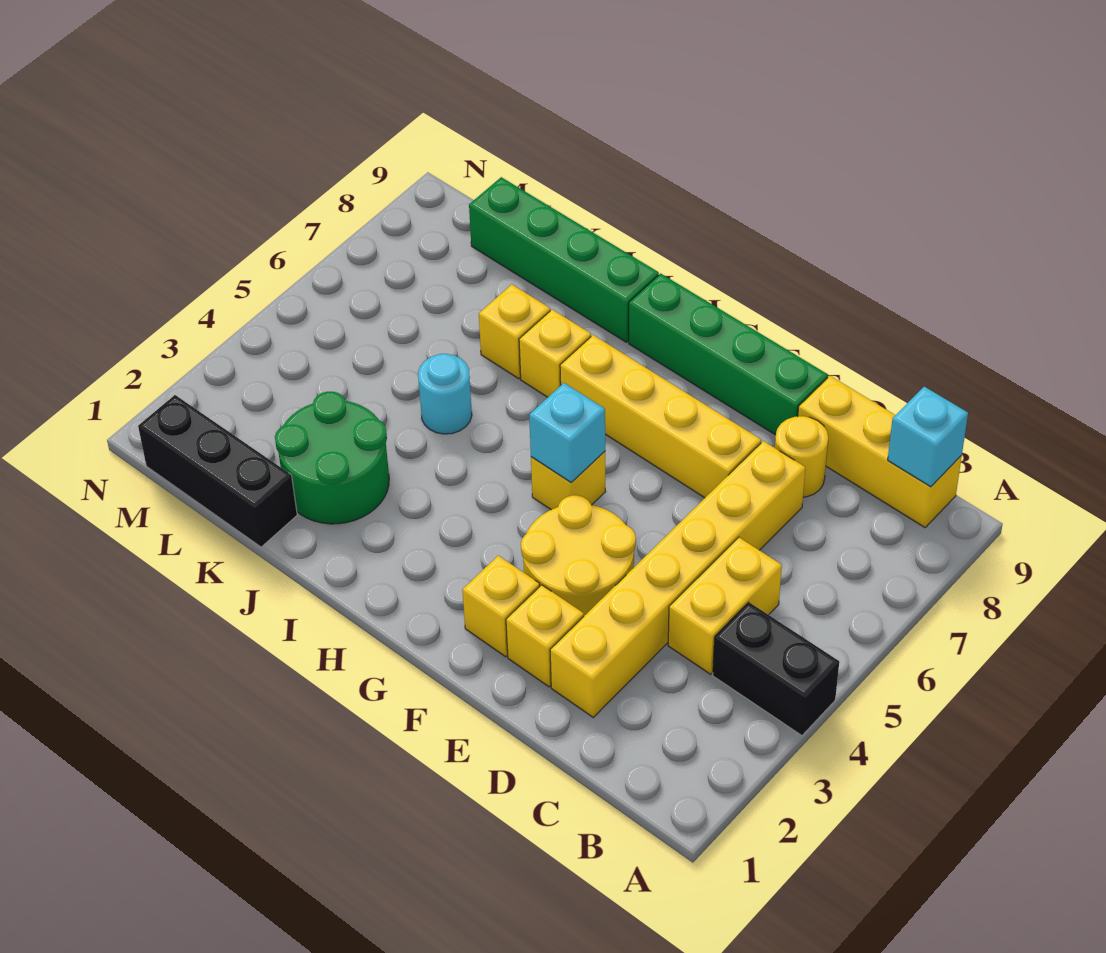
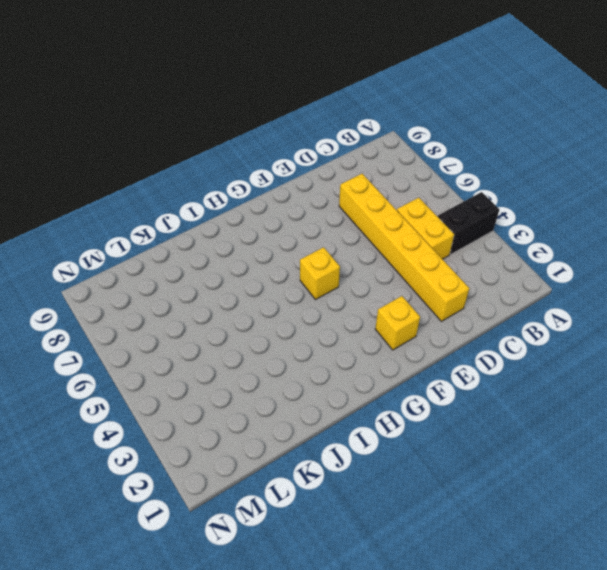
none -> yellow brick B9:D9 level 1
none -> yellow round brick D8 level 1
none -> yellow brick E2 level 1

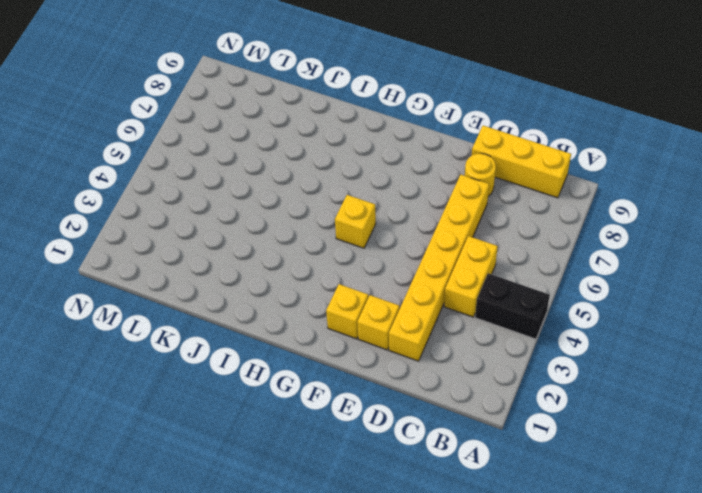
none -> yellow round brick E3:F4 level 1
none -> yellow brick E7:H7 level 1
none -> green brick E9:H9 level 1

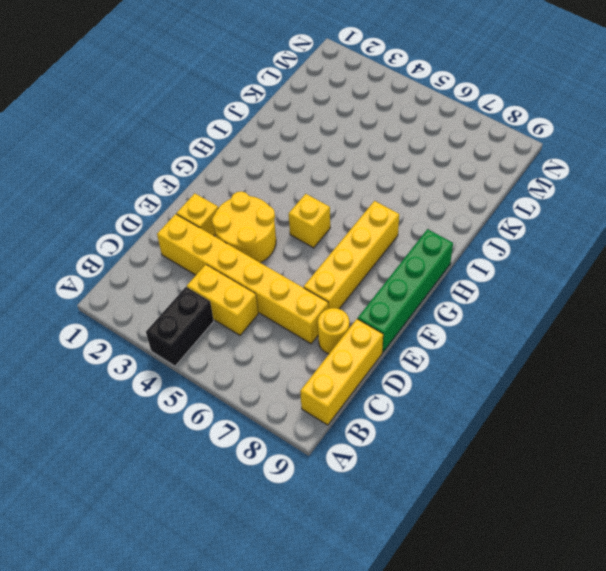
none -> yellow brick F2 level 1
none -> yellow brick I7 level 1
none -> green brick I9:L9 level 1

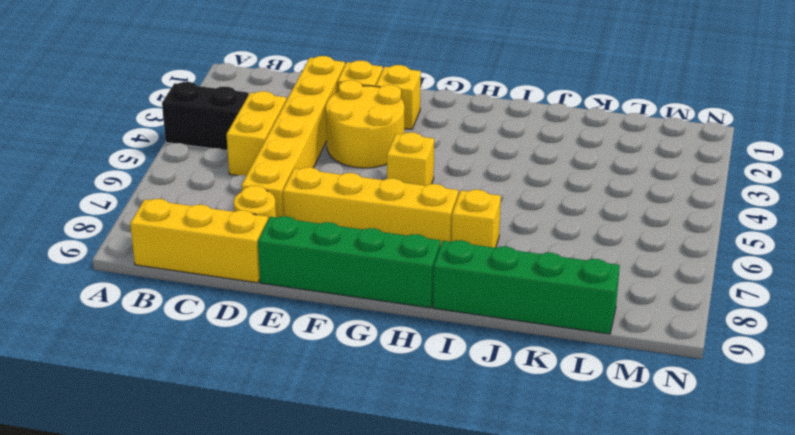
none -> green round brick J2:K3 level 1
none -> cyan round brick J5 level 1
none -> yellow brick J7 level 1

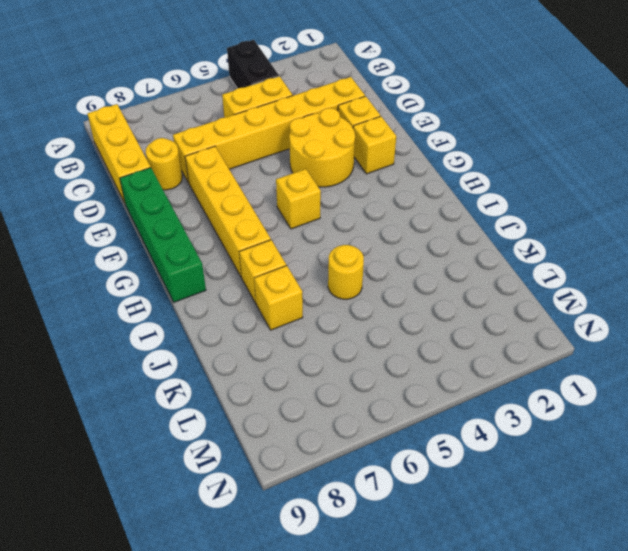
yellow round brick J5 level 1 -> cyan round brick J5 level 1
none -> green brick I9:L9 level 1
none -> green round brick J2:K3 level 1
none -> black brick K1:M1 level 1

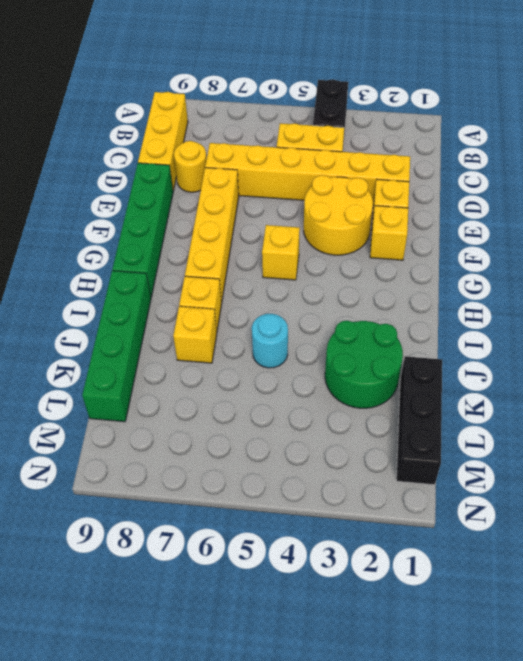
none -> cyan brick B9 level 2
none -> cyan brick G5 level 2

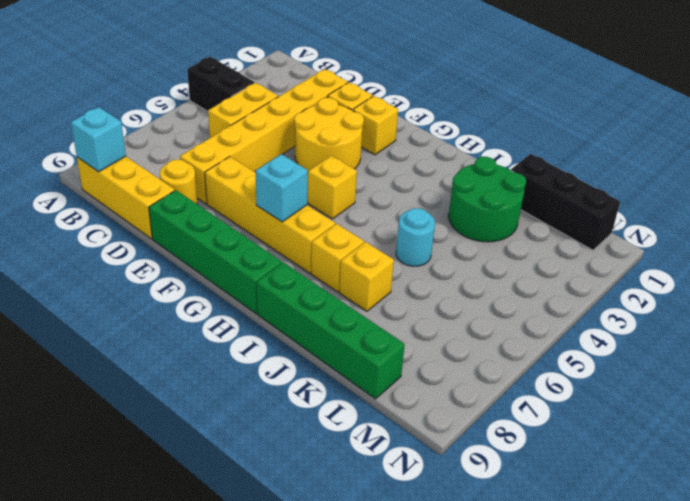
cyan brick G7 level 2 -> cyan brick G5 level 2

